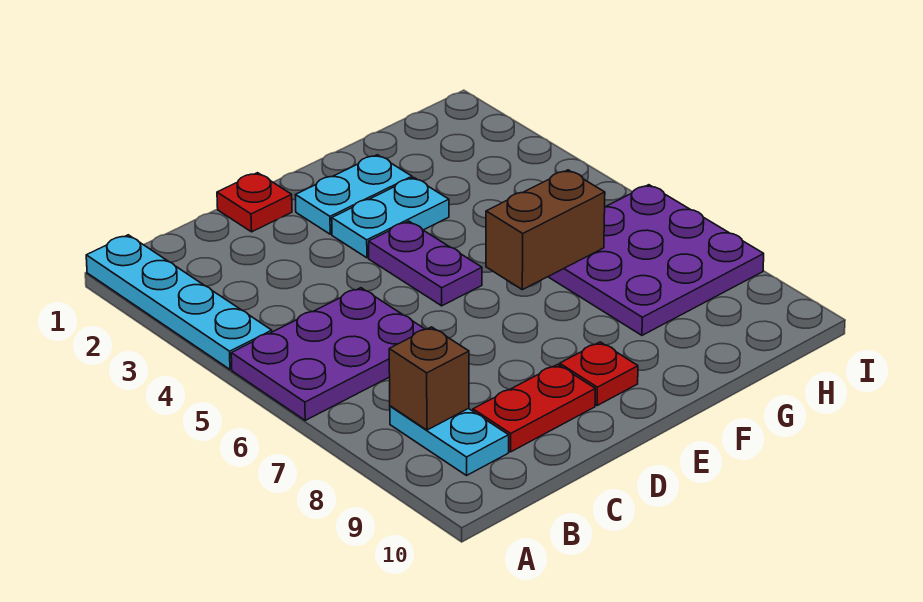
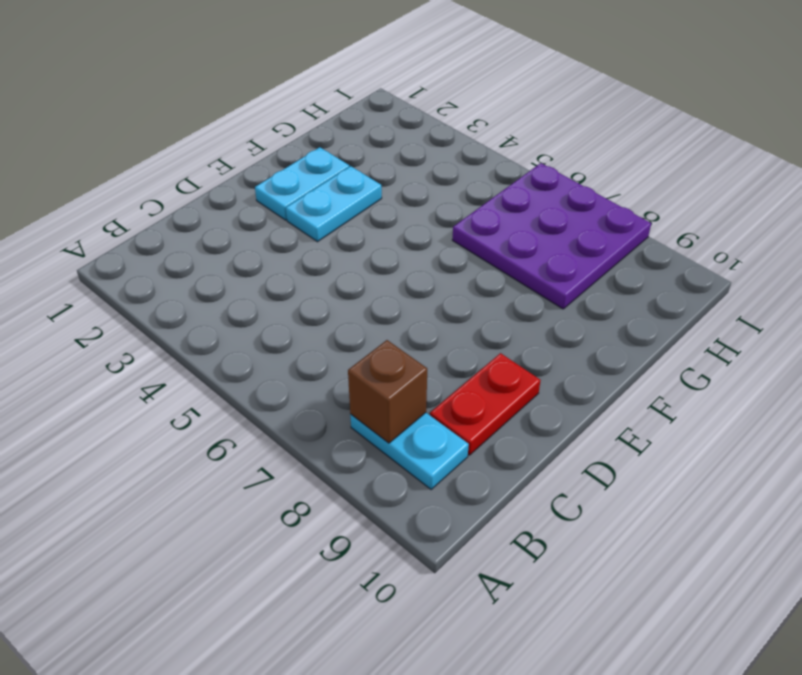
none -> cyan plate A1:A4 level 1
none -> purple plate A5:C6 level 1
none -> red plate D1 level 1

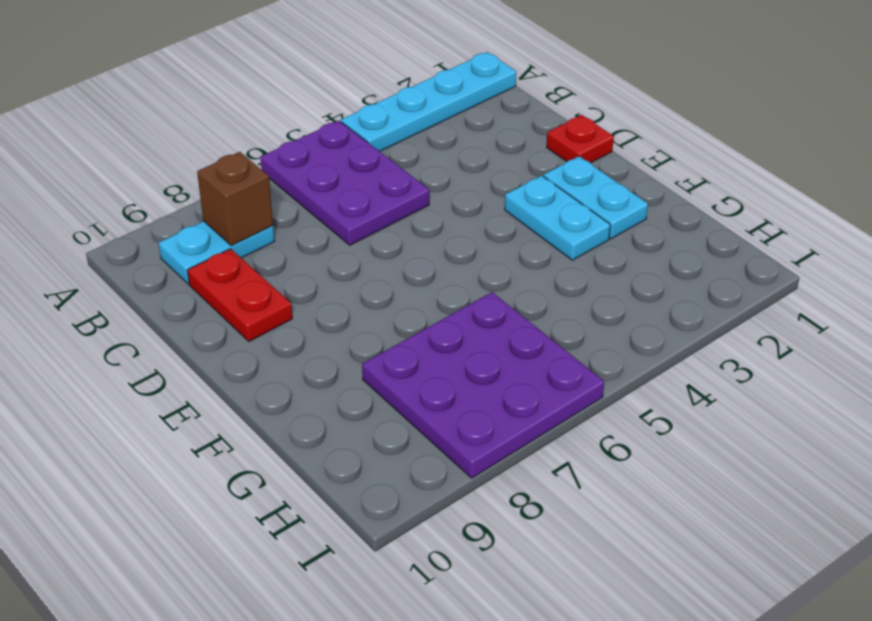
none -> purple plate E4:E5 level 1
none -> red plate E9 level 1
none -> brown brick F6:G6 level 2

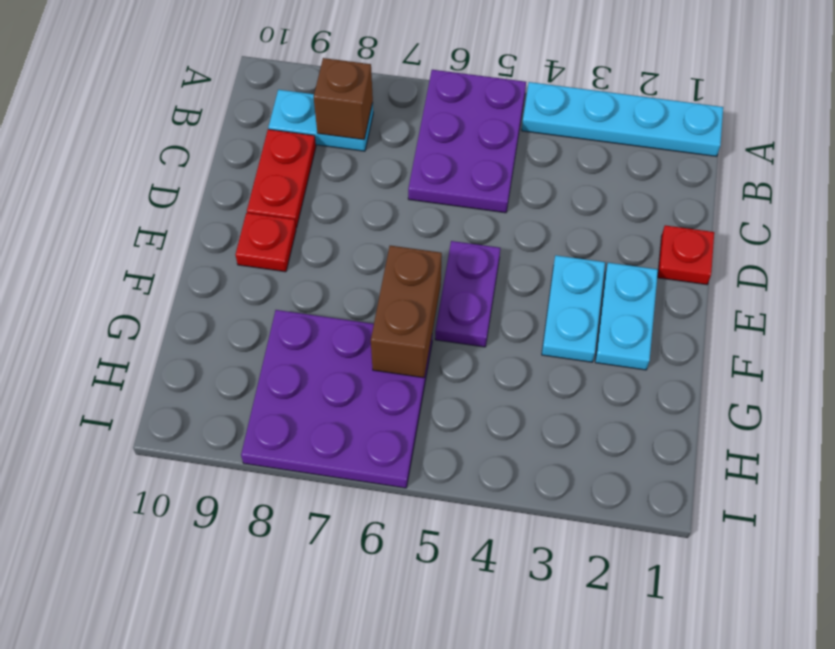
purple plate E5:F5 level 1 -> purple plate E4:E5 level 1

